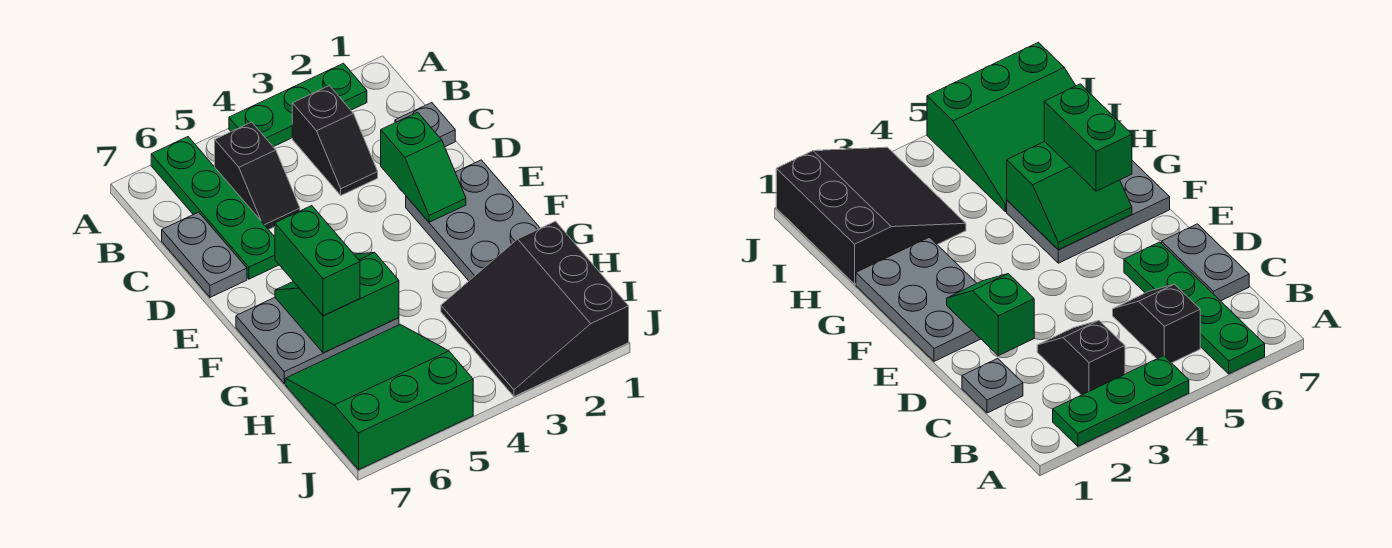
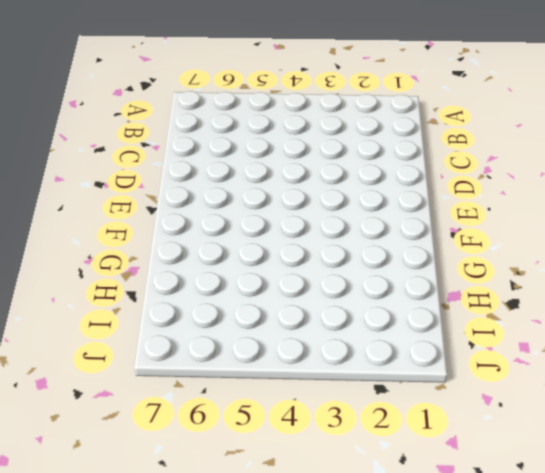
none -> green plate A2:A4 level 1
none -> green plate A6:D6 level 1
none -> black slope B3:C3 level 1 top B

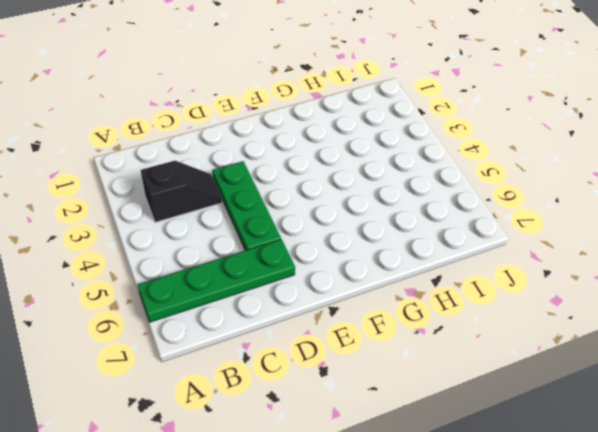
green plate D3:D5 level 1 -> green plate A2:A4 level 1
none -> black slope B5:C5 level 1 top B
none -> grey plate C1 level 1
none -> grey plate C7:D7 level 1

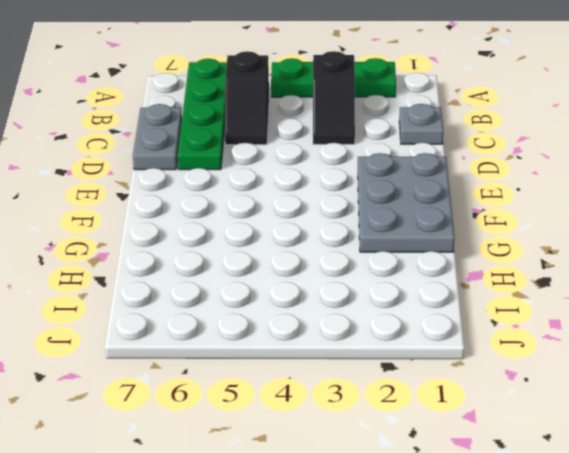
none -> grey plate F5:G7 level 1
none -> black slope H1:J3 level 1 top 1
none -> green slope H5:J7 level 1 top J

